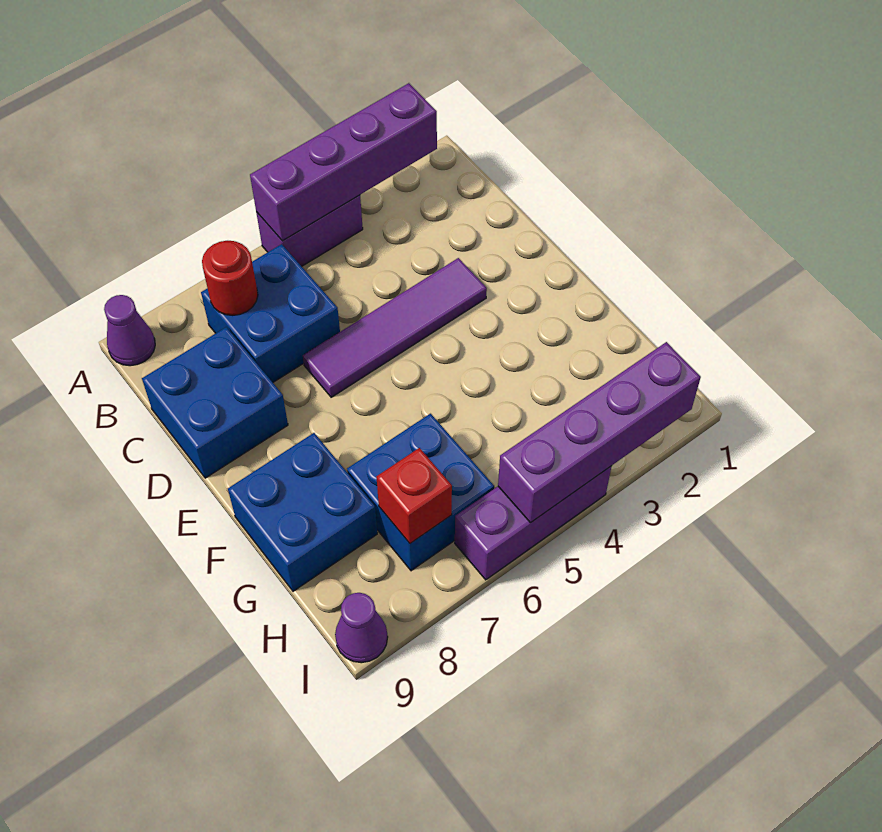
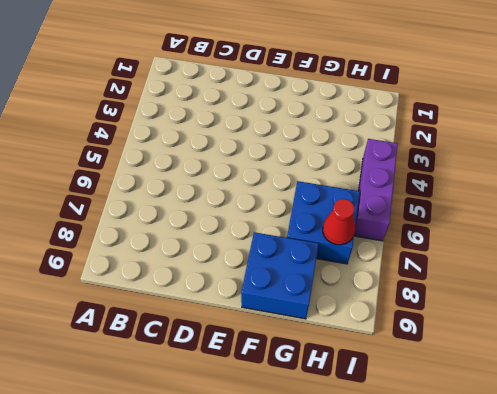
red cone H7 level 2 -> red brick H7 level 2
none -> purple brick A4:A5 level 1
none -> purple cone A9 level 1
none -> blue brick B6:C7 level 1

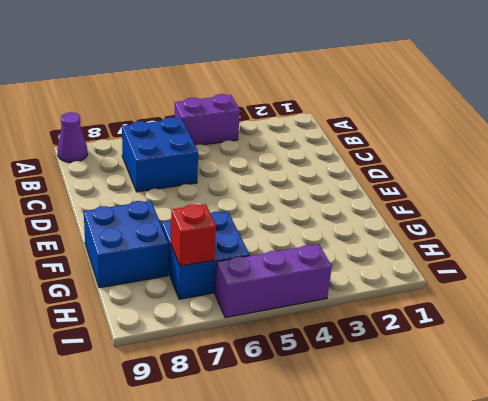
none -> blue brick C8:D9 level 1
none -> purple tile D3:D6 level 1
none -> purple cone I9 level 1

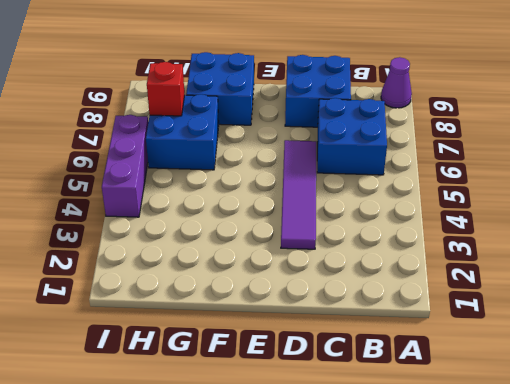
none -> purple brick A4:A5 level 1
none -> purple cone I9 level 1
none -> purple brick A2:A5 level 2

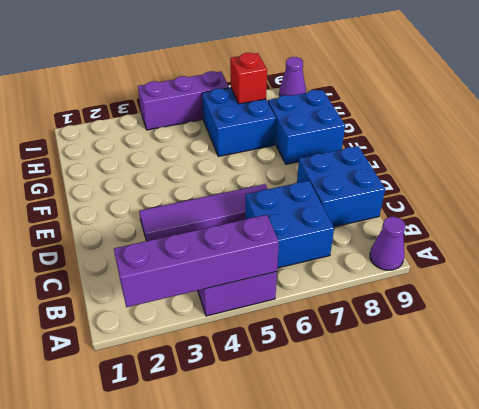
none -> red round brick B7 level 2
none -> purple brick I2:I5 level 2

